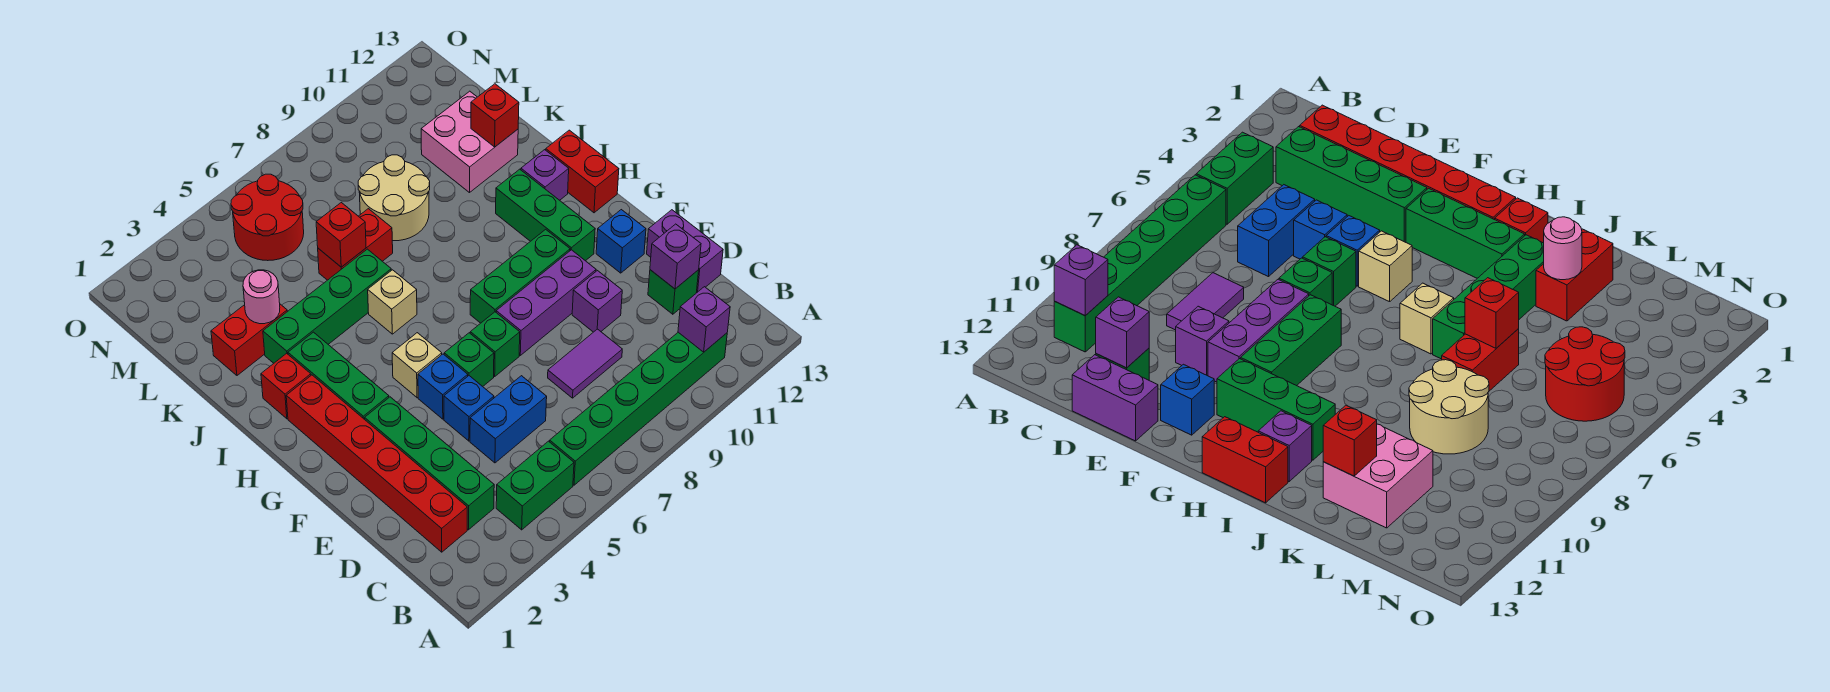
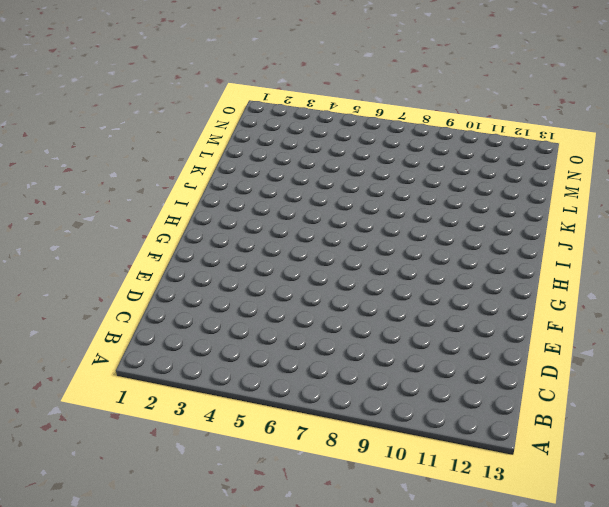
none -> green brick B4:B5 level 1
none -> green brick B6:B11 level 1
none -> red brick C2:H2 level 1
none -> green brick C3:F3 level 1

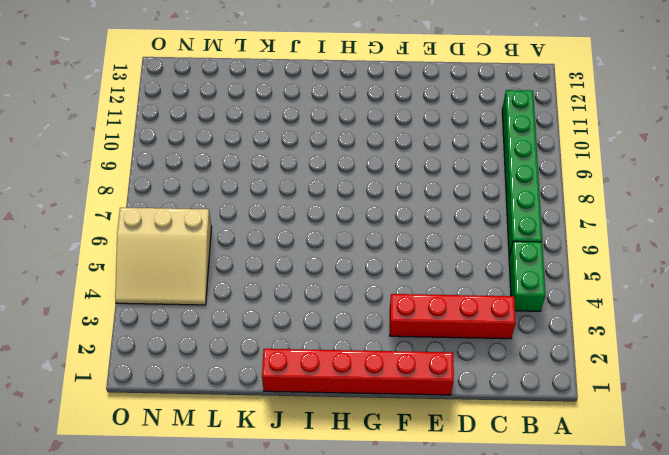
red brick C3:F3 level 1 -> green brick C3:F3 level 1
red brick E1:J1 level 1 -> red brick C2:H2 level 1
tan slope M4:O6 level 1 top 6 -> red round brick M5:N6 level 1
none -> blue brick D5:D6 level 1
none -> purple tile D8:D9 level 1
none -> green brick D12 level 1
none -> purple brick D13:E13 level 1

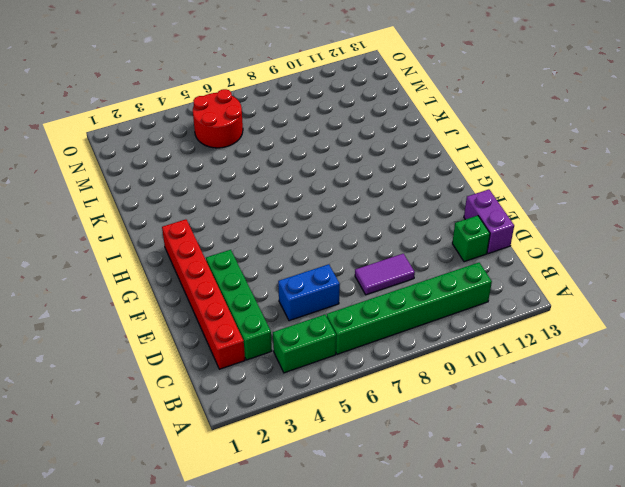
none -> blue brick E5 level 1
none -> purple brick E10 level 1
none -> blue brick F5 level 1
none -> green brick F6 level 1

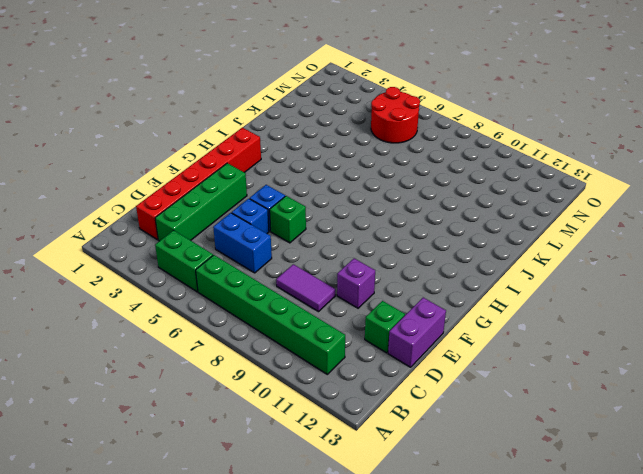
none -> green brick F7 level 1
none -> purple brick F8:F10 level 1
none -> blue brick F12 level 1
none -> green brick G3:I3 level 1

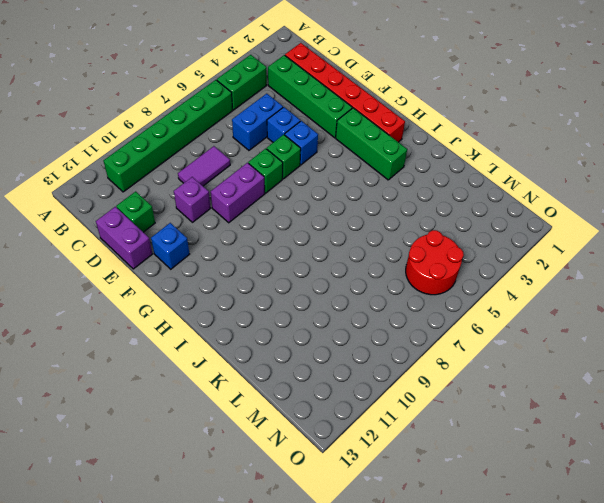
purple brick F8:F9 level 1 -> purple brick F8:F10 level 1
none -> tan brick G5 level 1
none -> green brick G8:G10 level 1
none -> green brick G11:I11 level 1
none -> red brick H13:I13 level 1

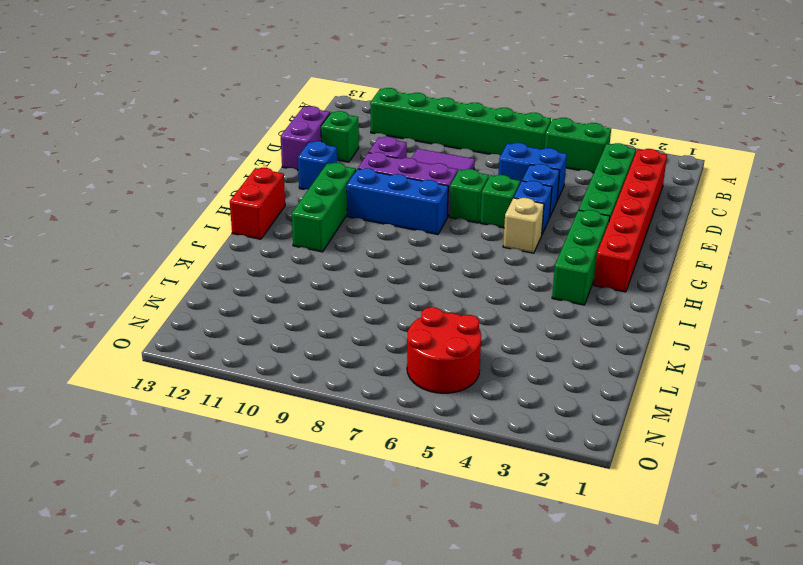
blue brick G8:G10 level 1 -> green brick G8:G10 level 1
none -> red brick I2 level 1
none -> tan brick I6 level 1
none -> purple brick I12 level 1
none -> green brick J3:J6 level 1

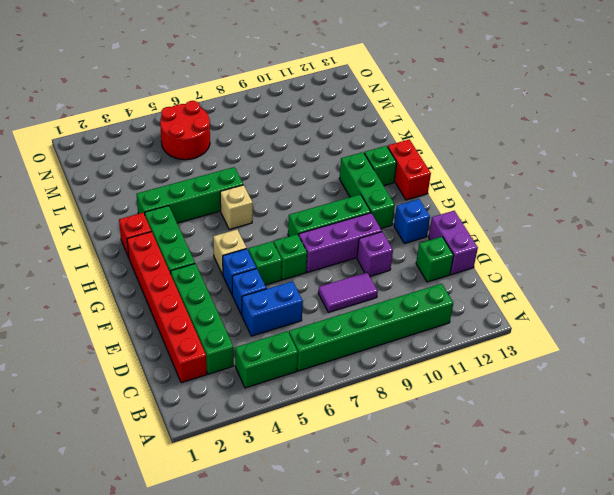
green brick I12 level 1 -> purple brick I12 level 1
none -> red brick K2:K3 level 1
none -> red brick K6:K7 level 1
none -> tan round brick K8:L9 level 1
none -> pink brick K11:L12 level 1

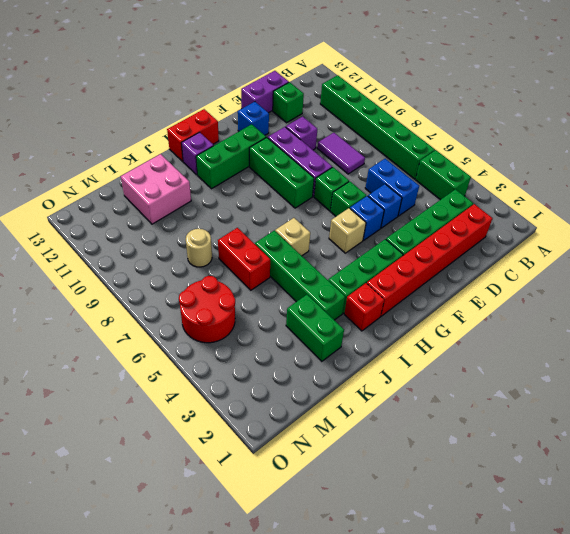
green brick K2:K3 level 1 -> red brick K2:K3 level 1
tan round brick L8 level 1 -> tan round brick K8:L9 level 1
none -> purple brick B11 level 2
none -> purple brick D12 level 2
none -> pink round brick K3 level 2
none -> red brick K6 level 2

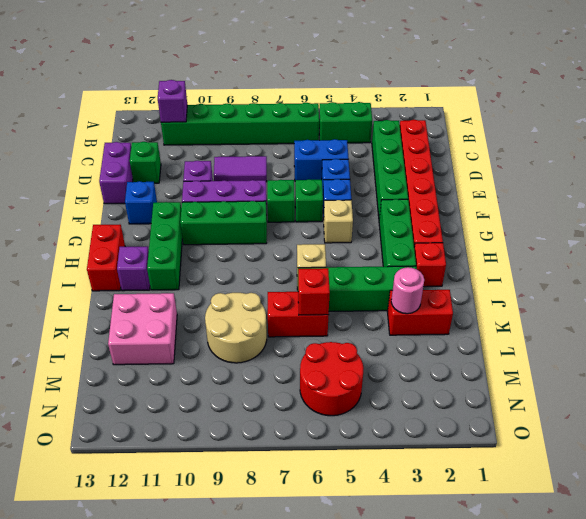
none -> purple brick D12 level 2
none -> red brick K12 level 2

